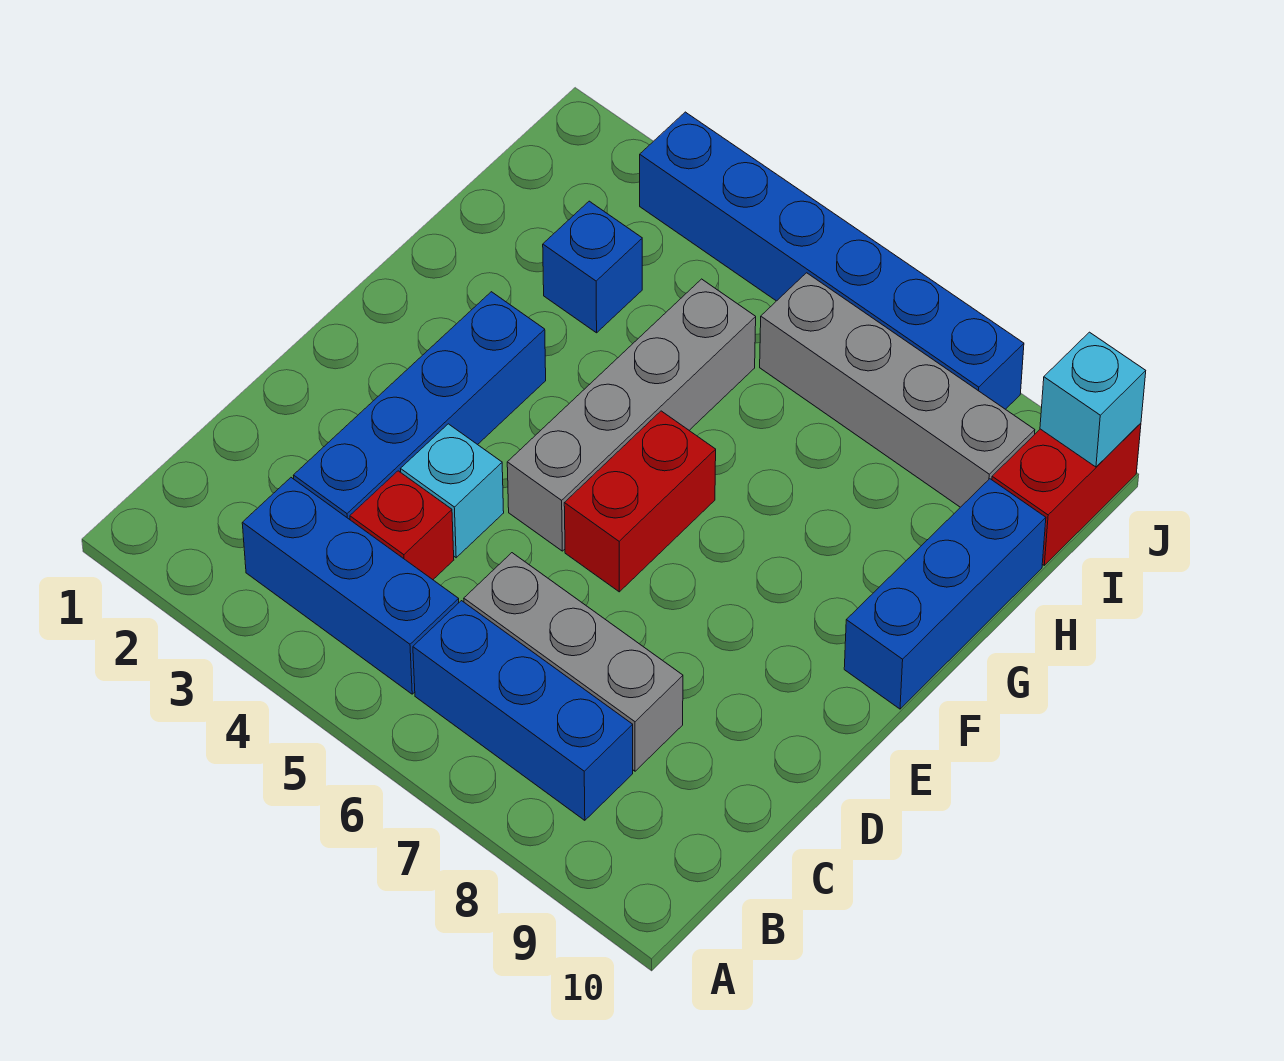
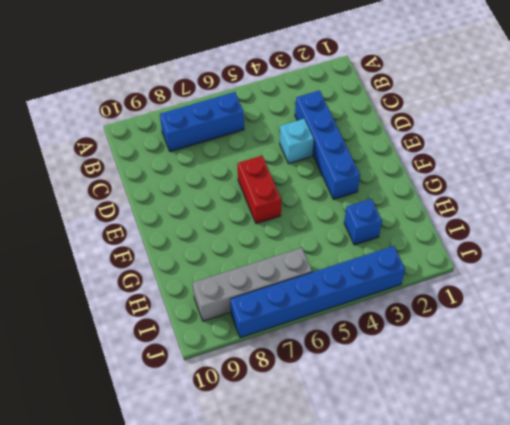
none -> blue brick B3:B5 level 1
none -> red brick C4 level 1
none -> grey brick C6:C8 level 1

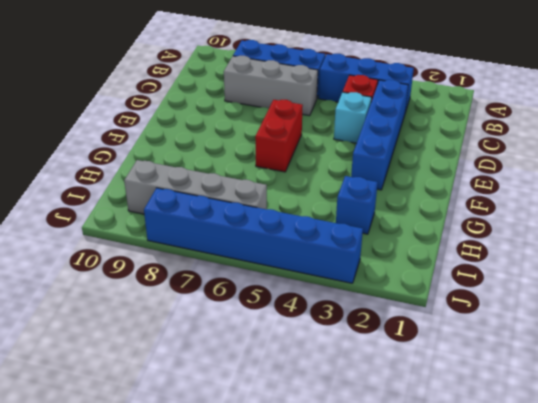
none -> grey brick E5:H5 level 1
none -> blue brick F10:H10 level 1
none -> red brick I10:J10 level 1

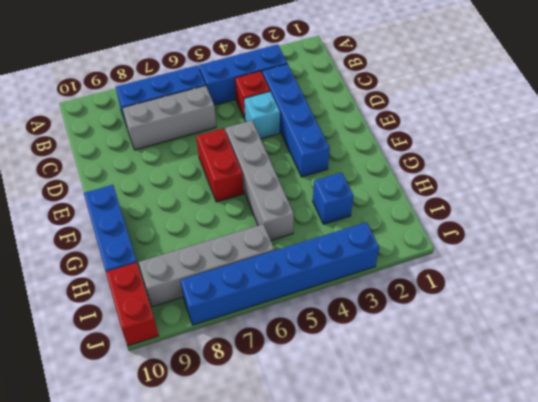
none -> cyan brick J10 level 2

